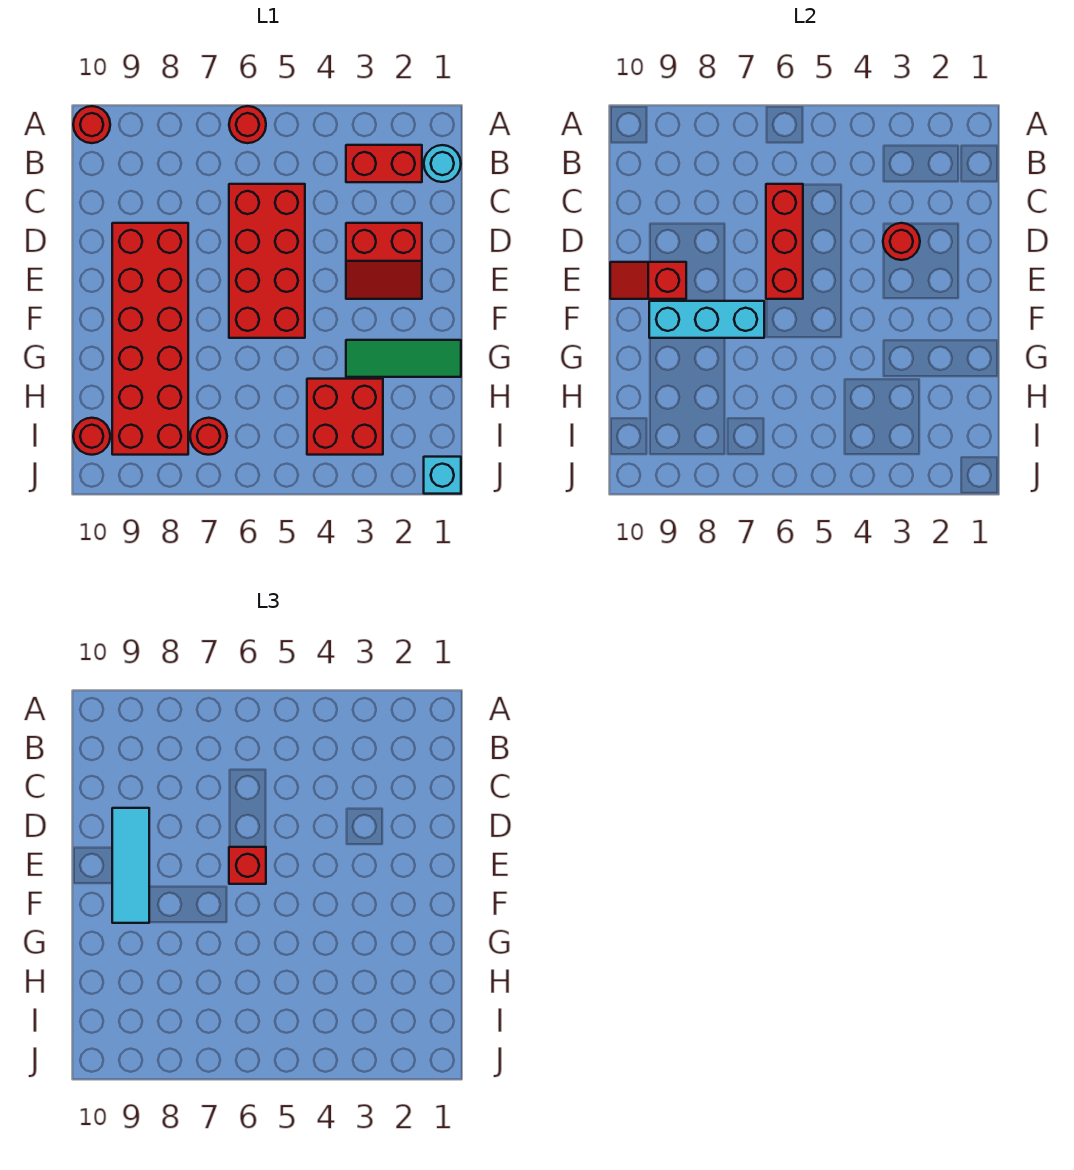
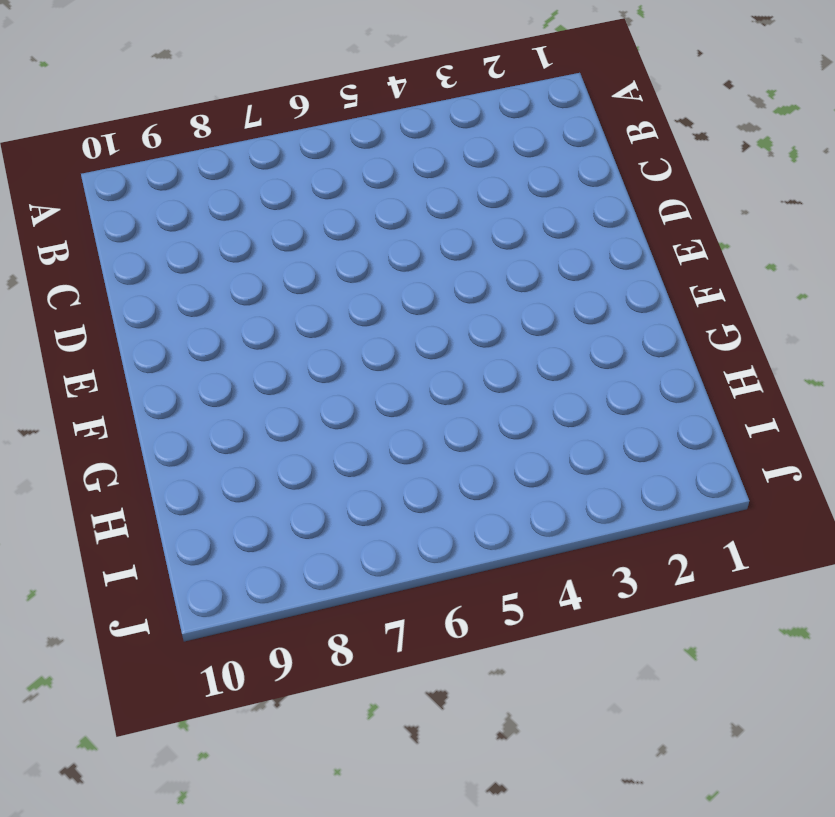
none -> red round brick A6 level 1
none -> red round brick A10 level 1
none -> cyan round brick B1 level 1

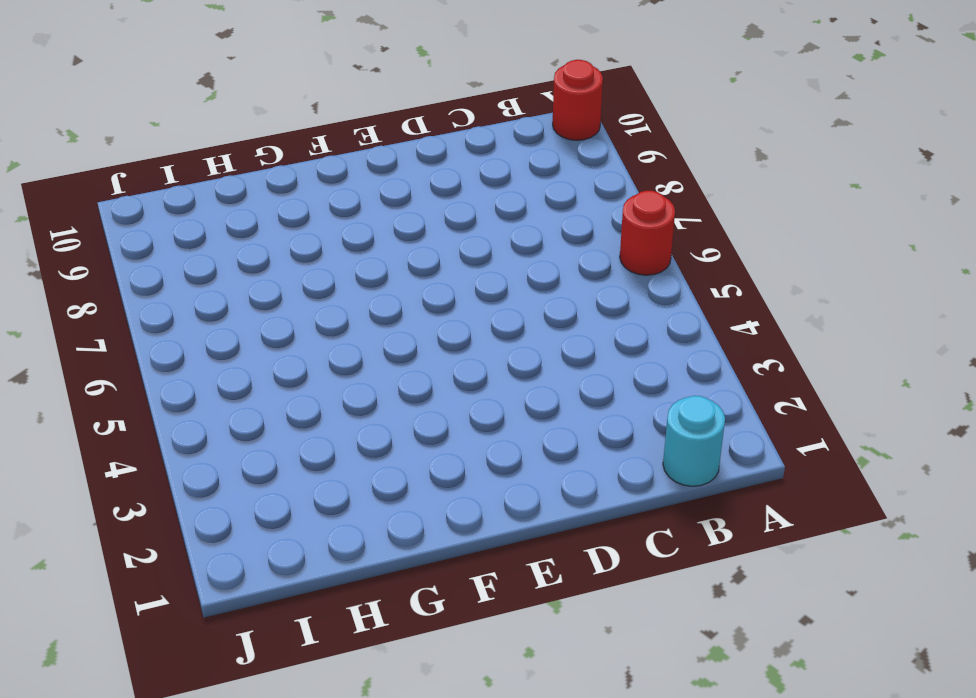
none -> red brick B2:B3 level 1
none -> red brick C5:F6 level 1
none -> red slope D2:E3 level 1 top D

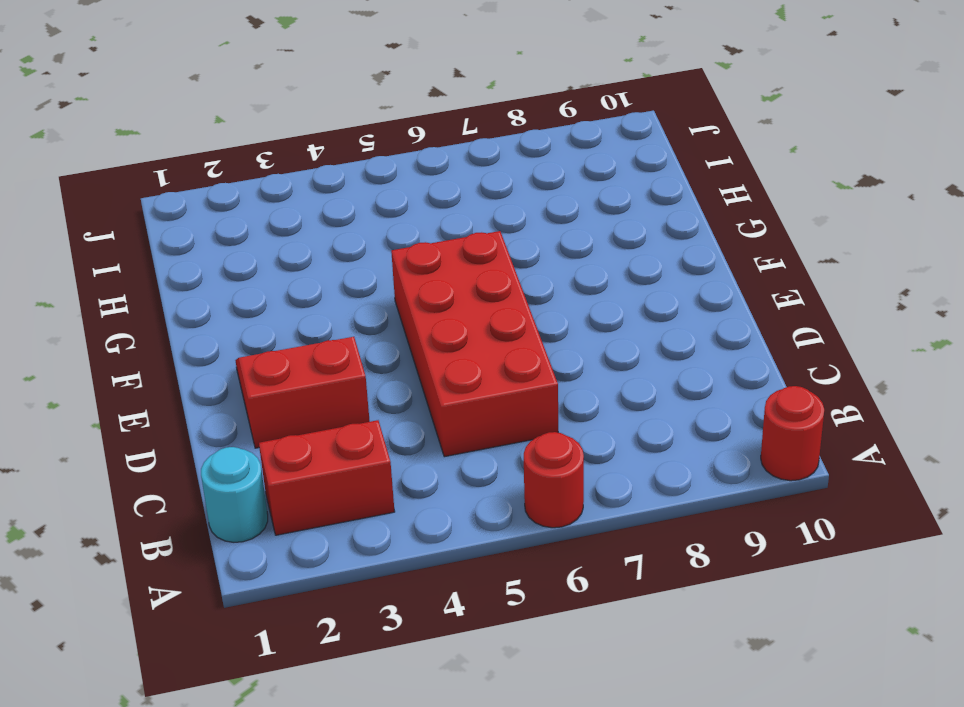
none -> red brick D8:I9 level 1
none -> green tile G1:G3 level 1
none -> red brick H3:I4 level 1

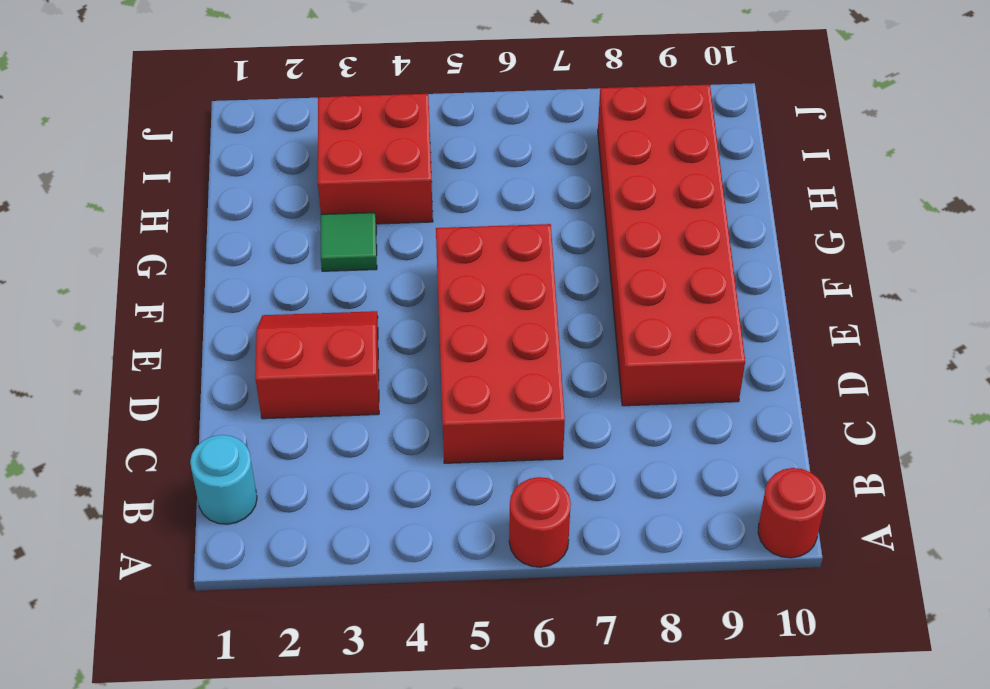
green tile G3 level 1 -> green tile G1:G3 level 1
none -> red brick B2:B3 level 1
none -> red round brick I7 level 1
none -> red round brick I10 level 1

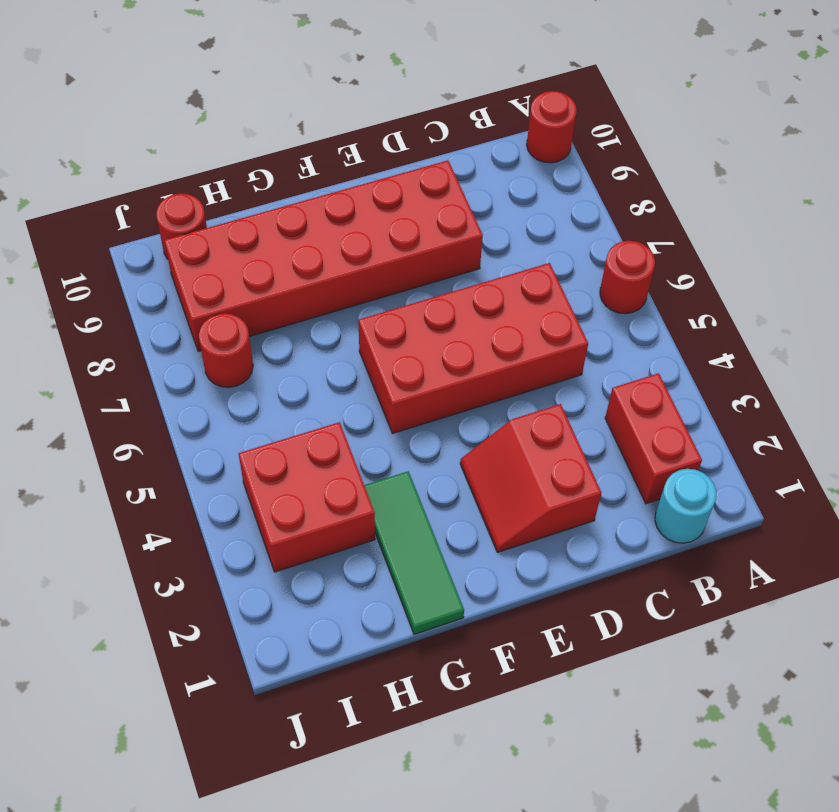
none -> cyan brick J1 level 1
none -> red brick C6:E6 level 2
none -> red round brick D3 level 2

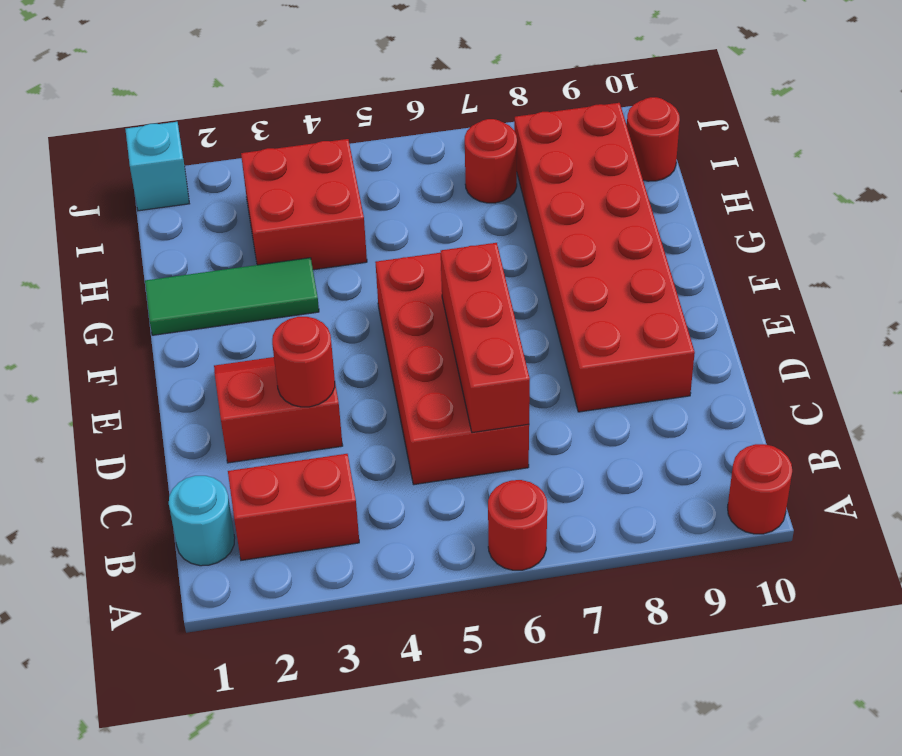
none -> red slope E9:E10 level 2 top 9
none -> cyan brick F7:F9 level 2
none -> cyan tile D9:F9 level 3

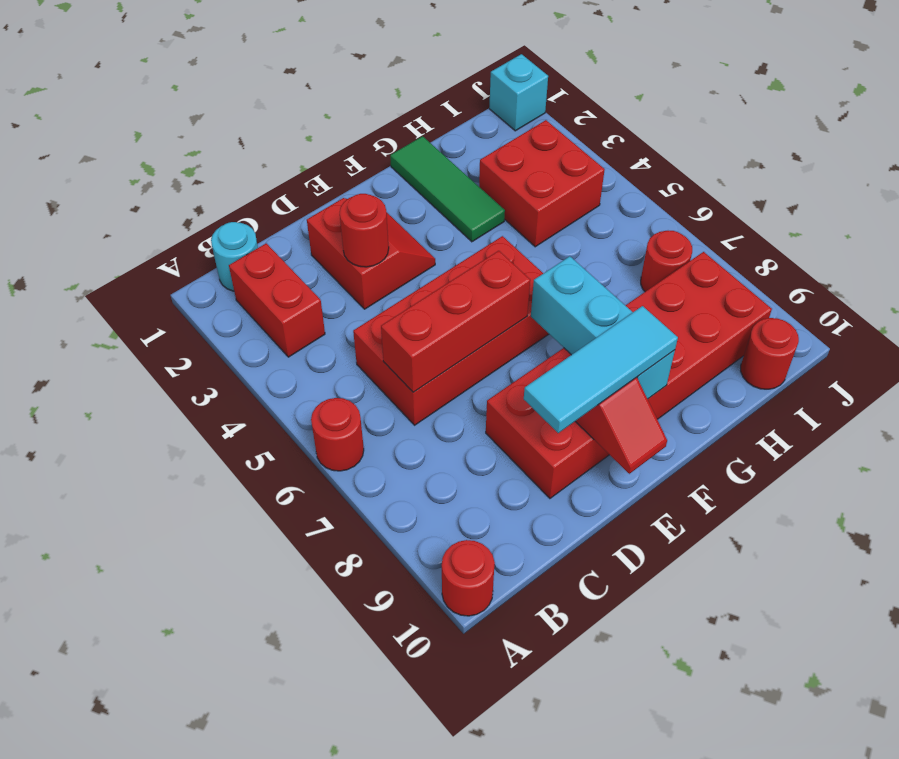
none -> red brick E6 level 3

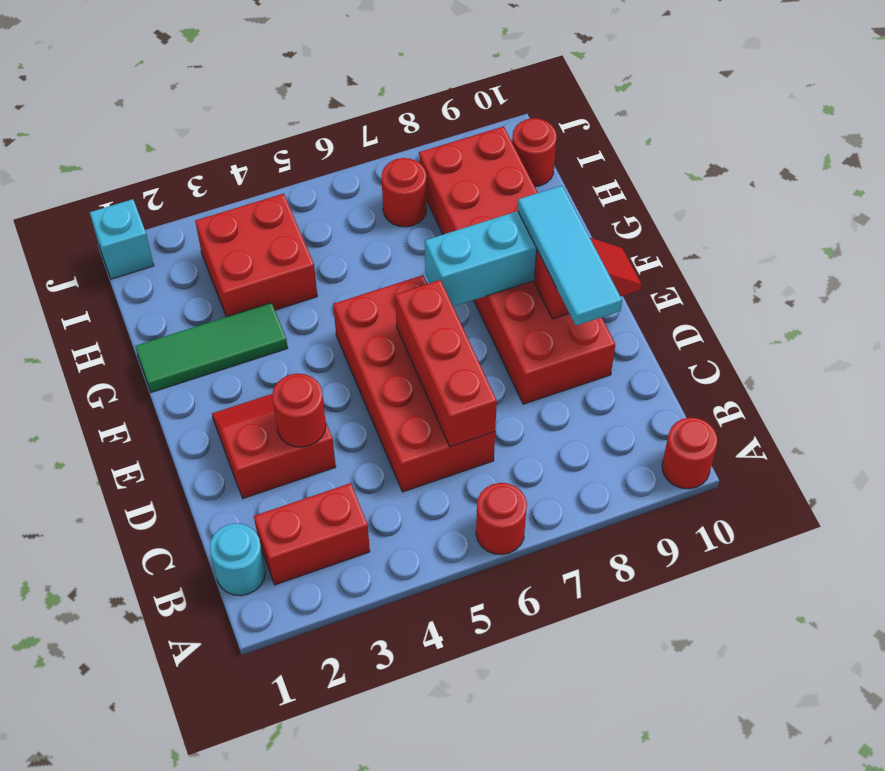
none -> red brick E6 level 3

